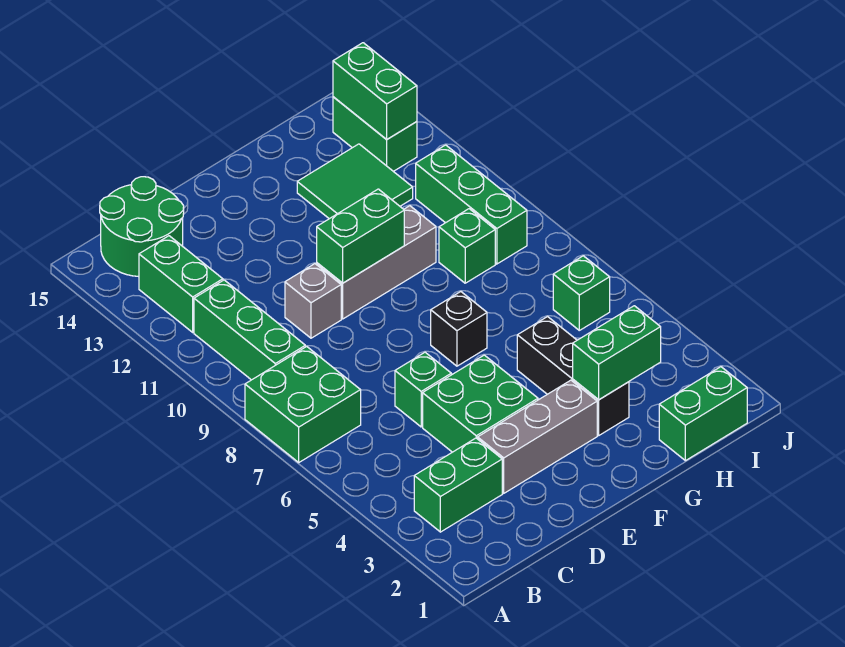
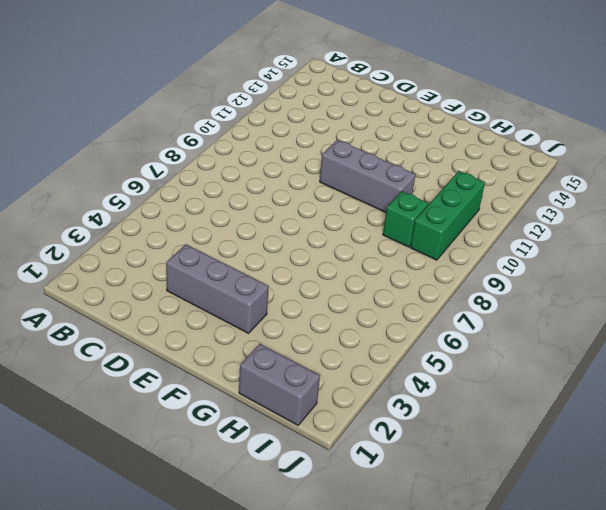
grey brick H1:I1 level 1 -> green brick H1:I1 level 1
none -> green brick A7:B8 level 1
none -> green brick B3:C3 level 1
none -> green brick B9:B11 level 1

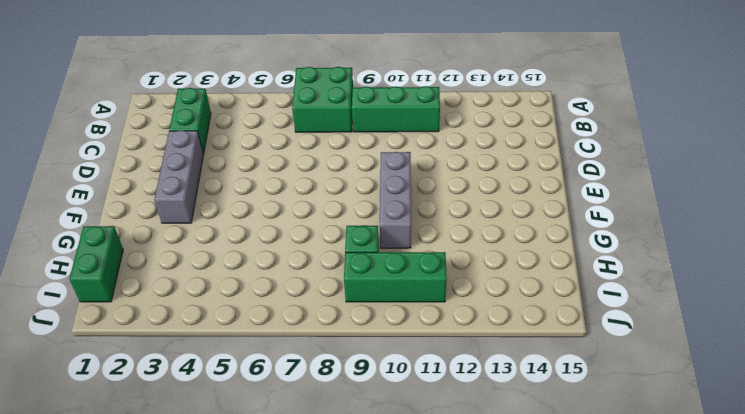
none -> green brick B12:B13 level 1
none -> green round brick B14:C15 level 1
none -> green brick D4:E5 level 1

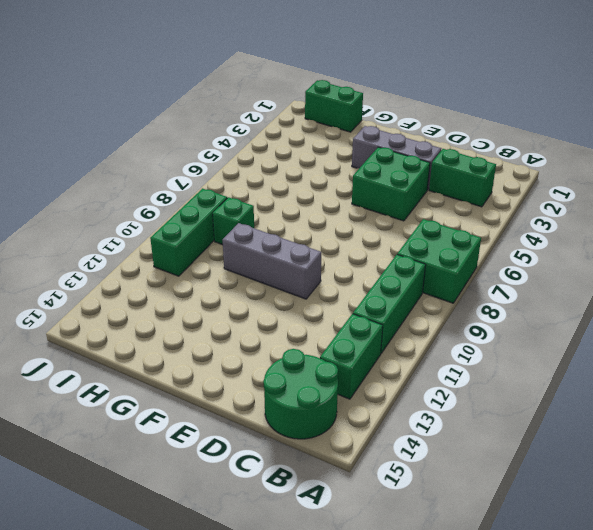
none -> green brick D6 level 1
none -> grey brick D10 level 1
none -> black brick F7 level 1

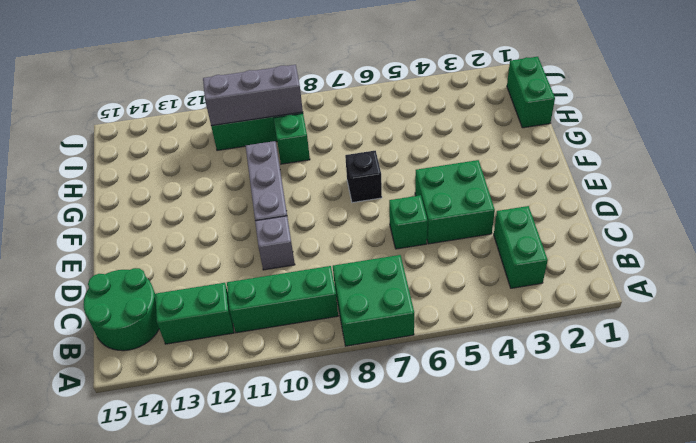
grey brick I9:I11 level 2 -> grey brick D3:F3 level 1
none -> black brick G3:G5 level 1
none -> green tile G12:H13 level 1
none -> green brick I6 level 1

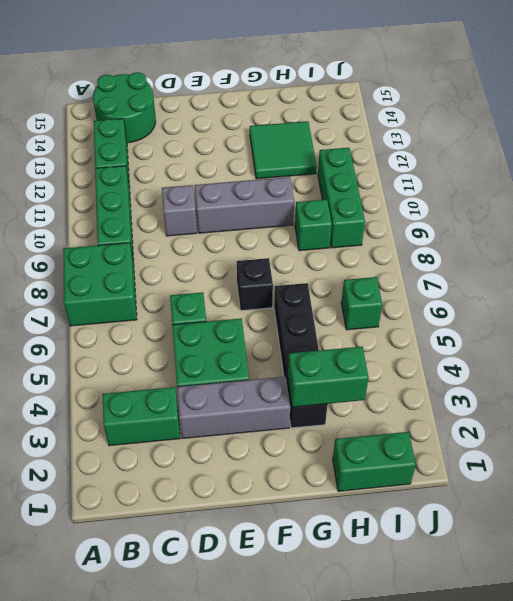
black brick G3:G6 level 1 -> black brick G3:G5 level 1
none -> green brick I13:I14 level 1
none -> green brick E10:F10 level 2
none -> green brick I13:I14 level 2

